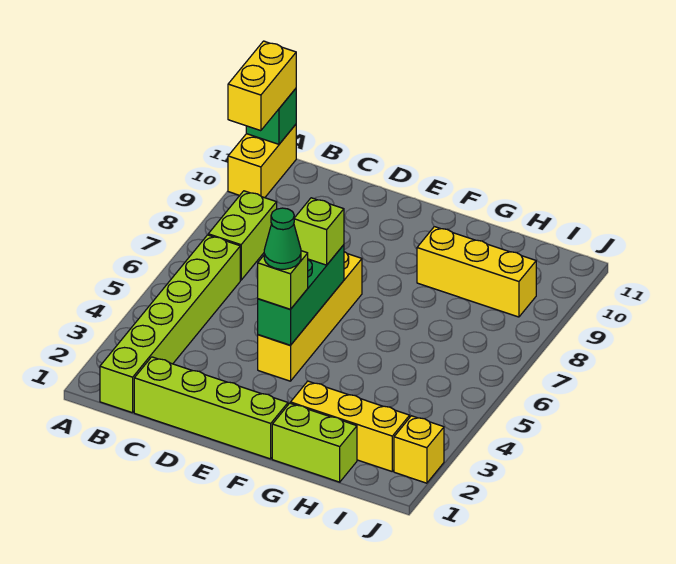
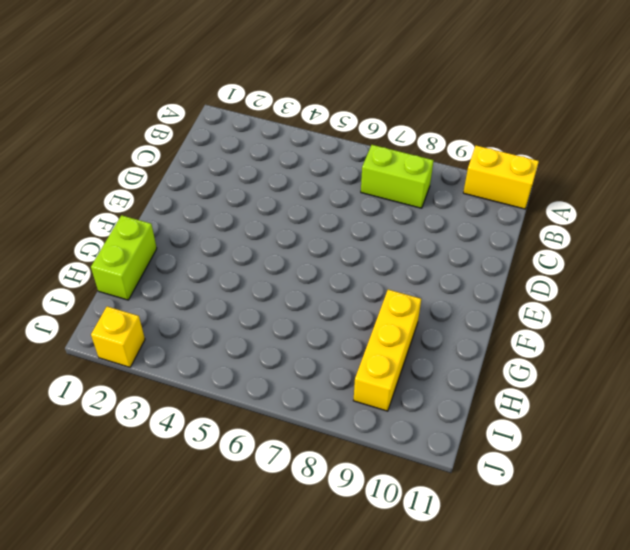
none -> lime brick B1:B6 level 1
none -> lime brick C1:F1 level 1
none -> yellow brick E4:E7 level 1

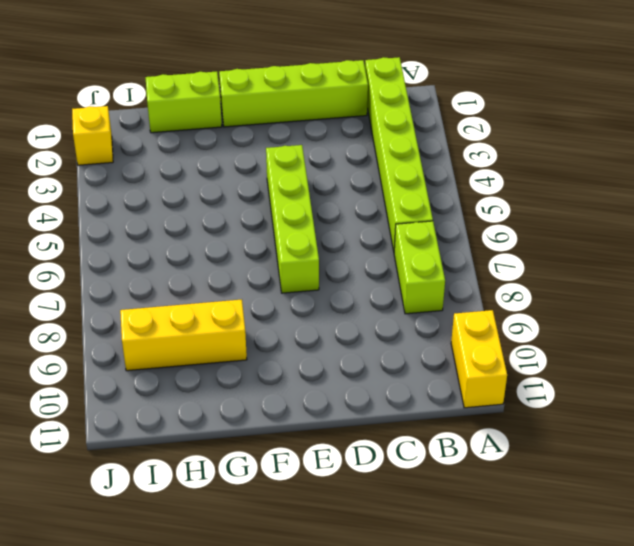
lime brick E4:E7 level 1 -> yellow brick E4:E7 level 1
none -> yellow brick G2:I2 level 1
none -> green brick A11 level 2
none -> green brick E4:E6 level 2

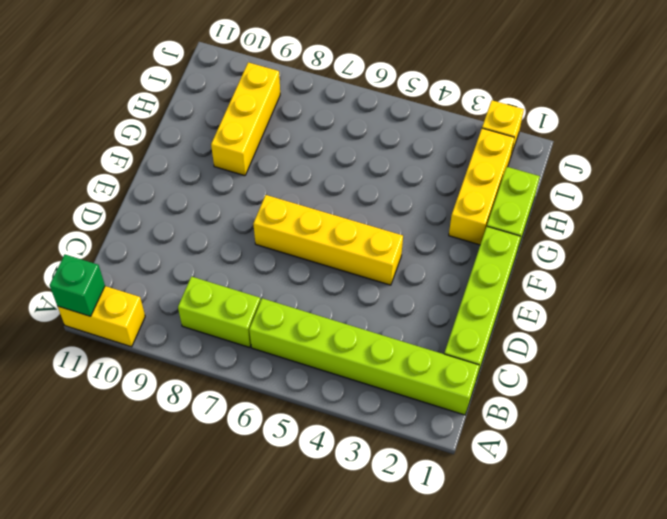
none -> green brick E4:E6 level 2
none -> yellow brick A10:A11 level 3
none -> lime brick E4 level 3

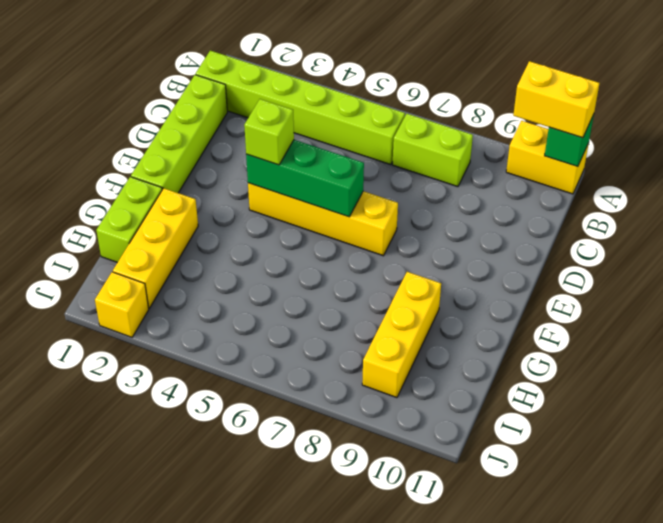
none -> lime brick E6 level 3
none -> green cone E4 level 4

